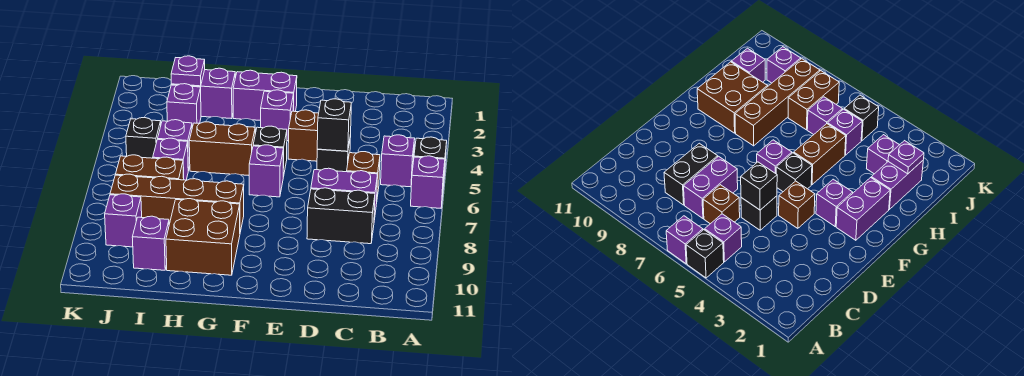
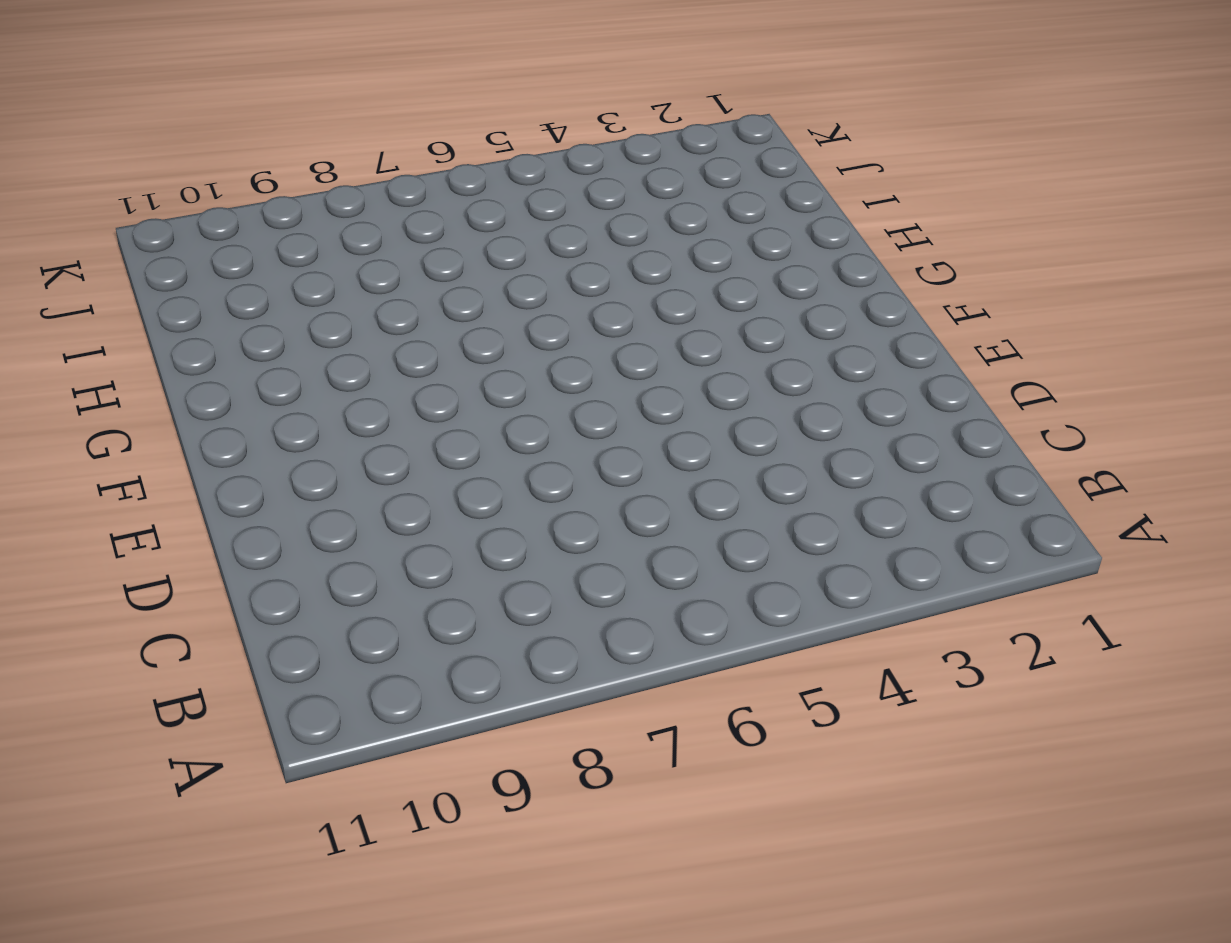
none -> black brick A5 level 1
none -> purple brick A6 level 1
none -> purple brick B5 level 1

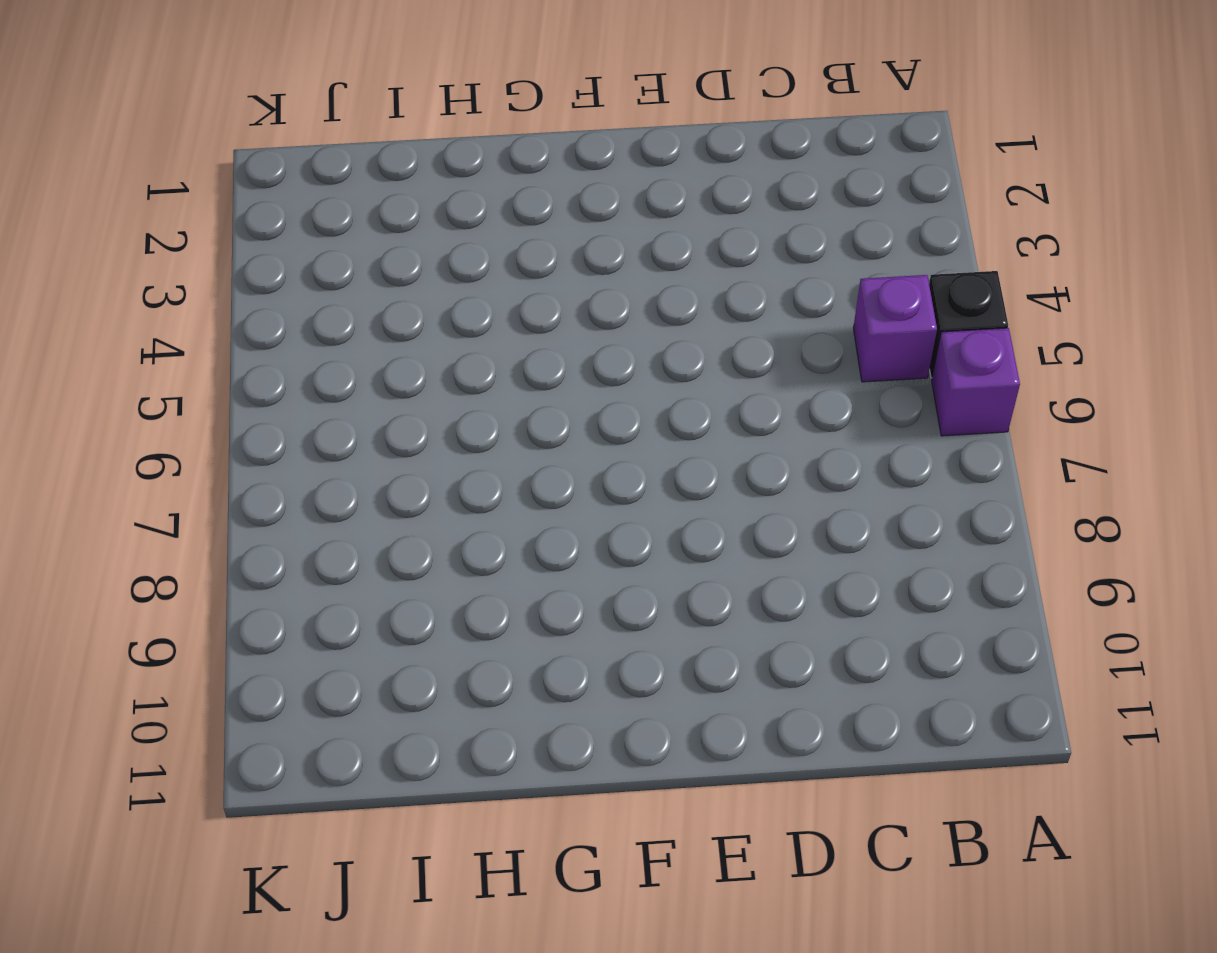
none -> brown brick C6 level 1
none -> purple brick C7:D7 level 1
none -> black brick C8:D8 level 1

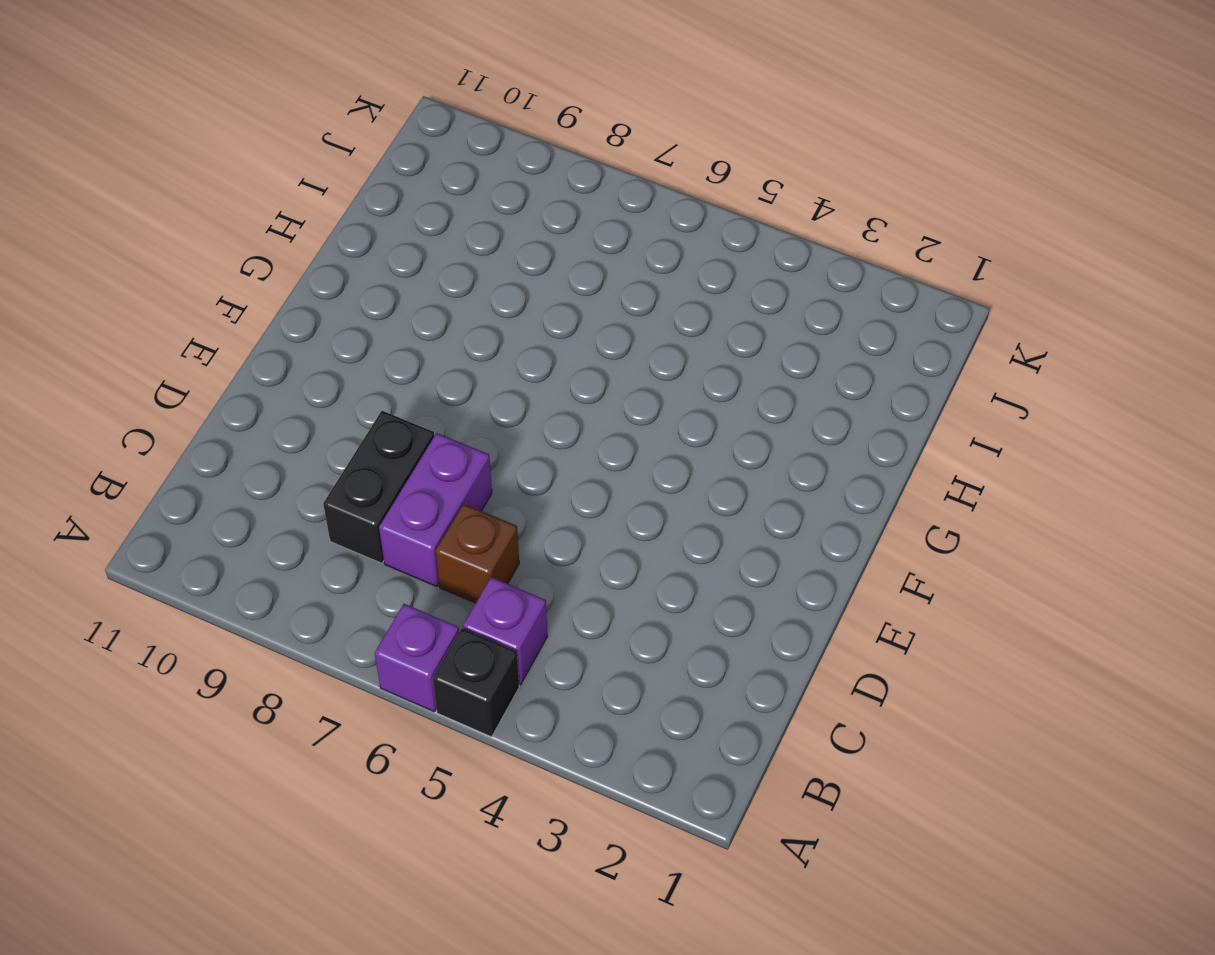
none -> black brick D5 level 1
none -> brown brick E4 level 1
none -> purple brick F2:G2 level 1

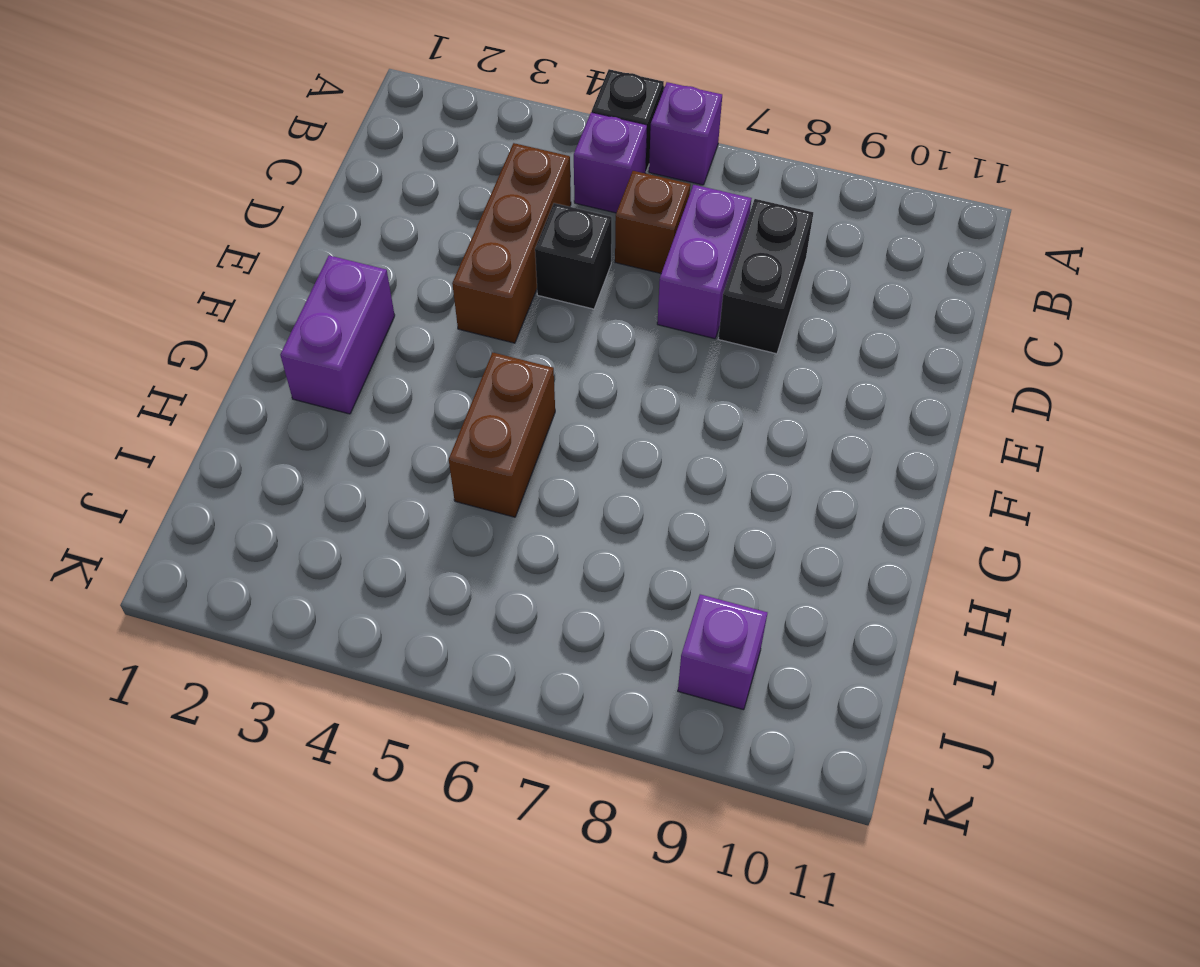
brown brick C4:E4 level 1 -> brown brick E4 level 1
none -> purple brick F3 level 1
none -> black brick F5 level 1
none -> purple brick F6 level 1

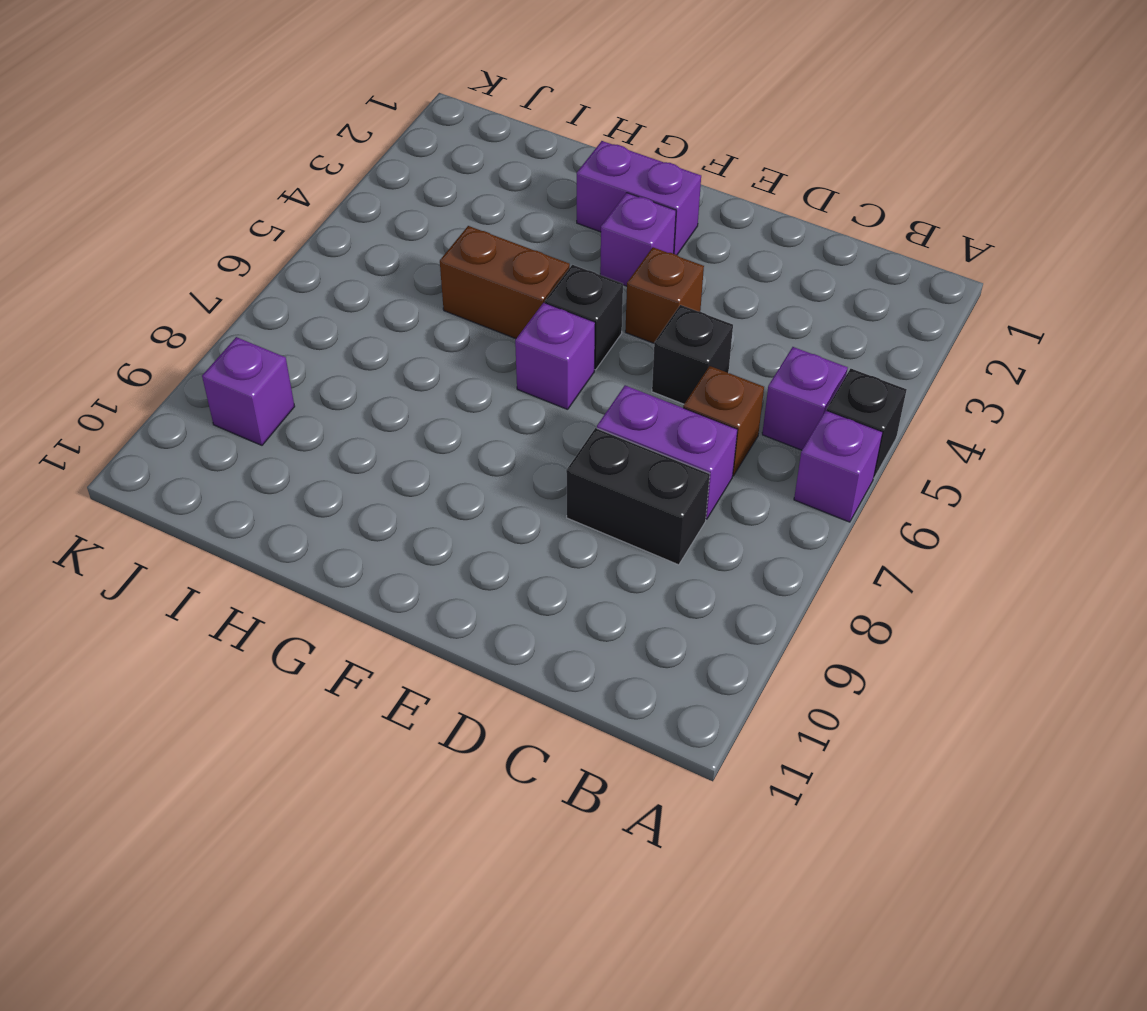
none -> brown brick G8:J8 level 1
none -> brown brick G9:H10 level 1
none -> purple brick H2:I2 level 1

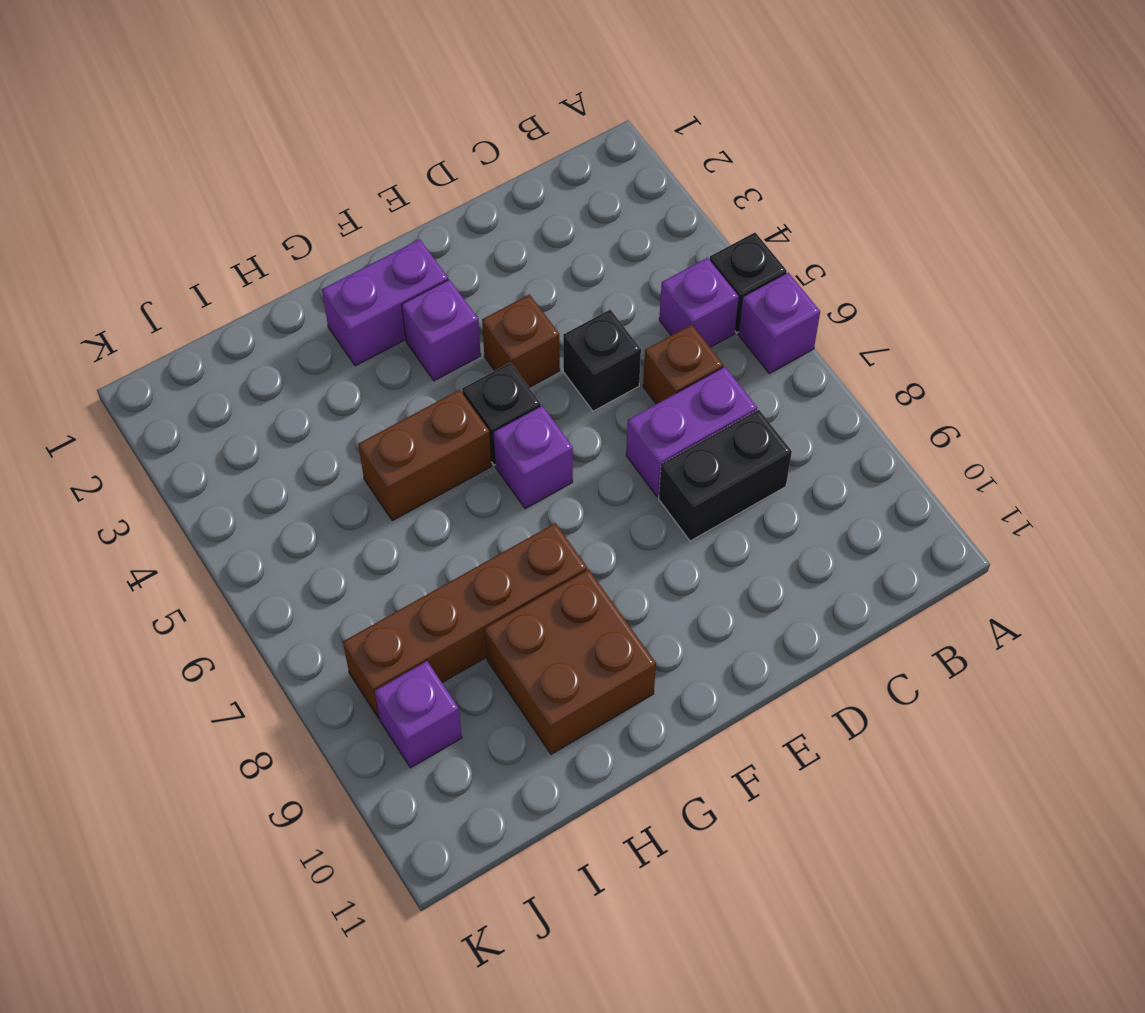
none -> purple brick H2:I2 level 1
none -> purple brick I3 level 1
none -> purple brick I5 level 1

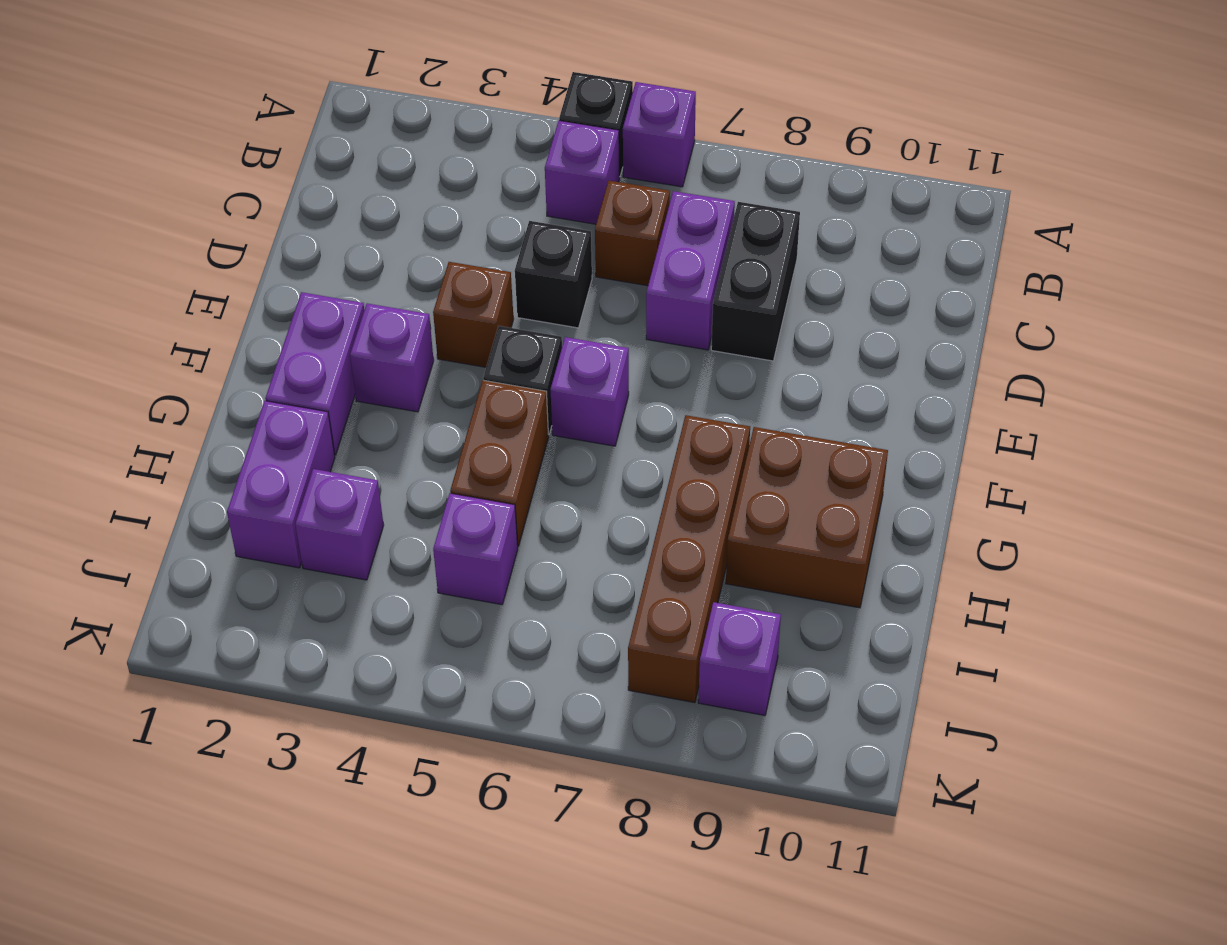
none -> purple brick I6 level 1
none -> brown brick I7:J7 level 1
none -> purple brick I10 level 1

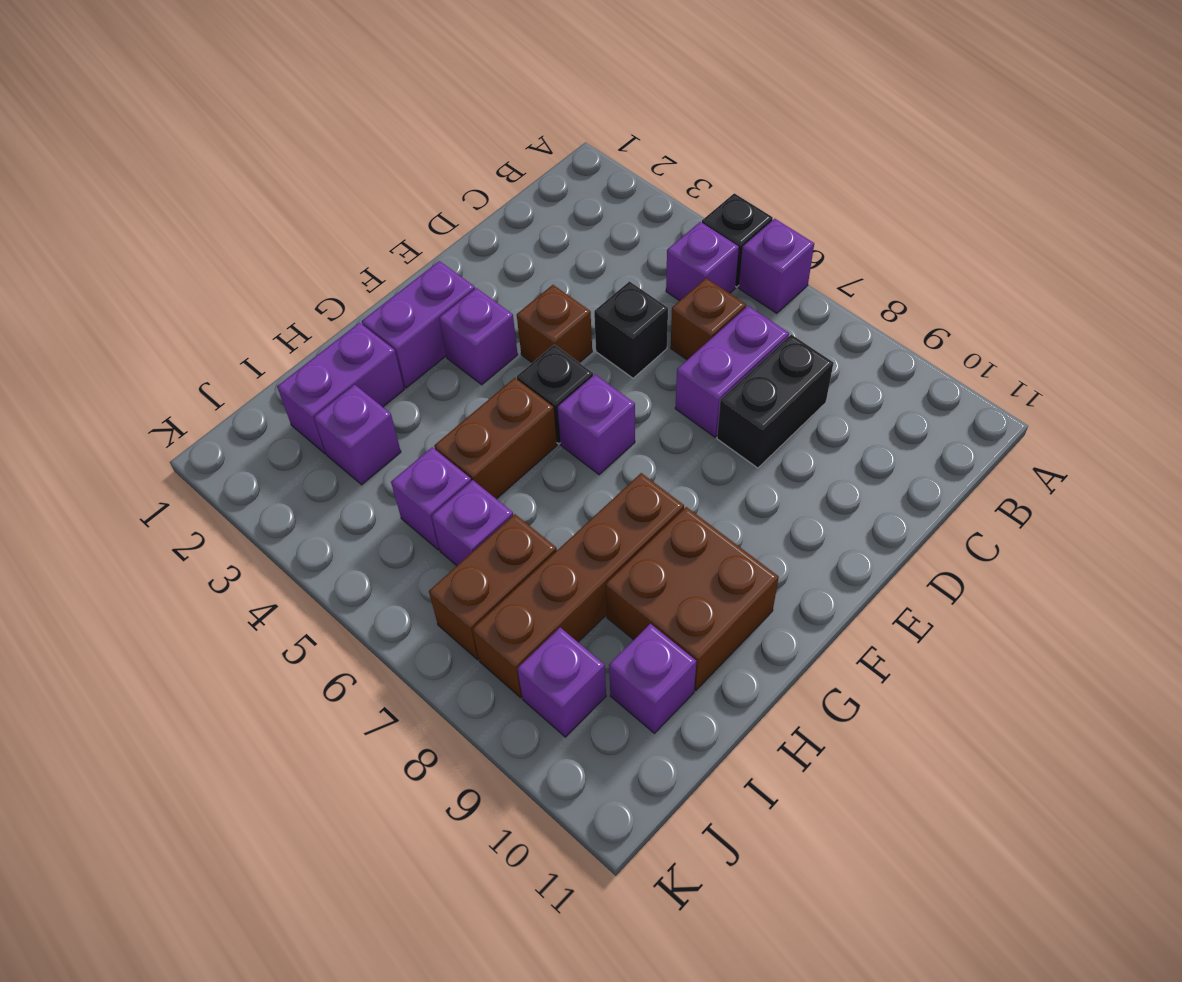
none -> black brick J5 level 1
none -> black brick D5 level 2
none -> purple plate I2 level 2

